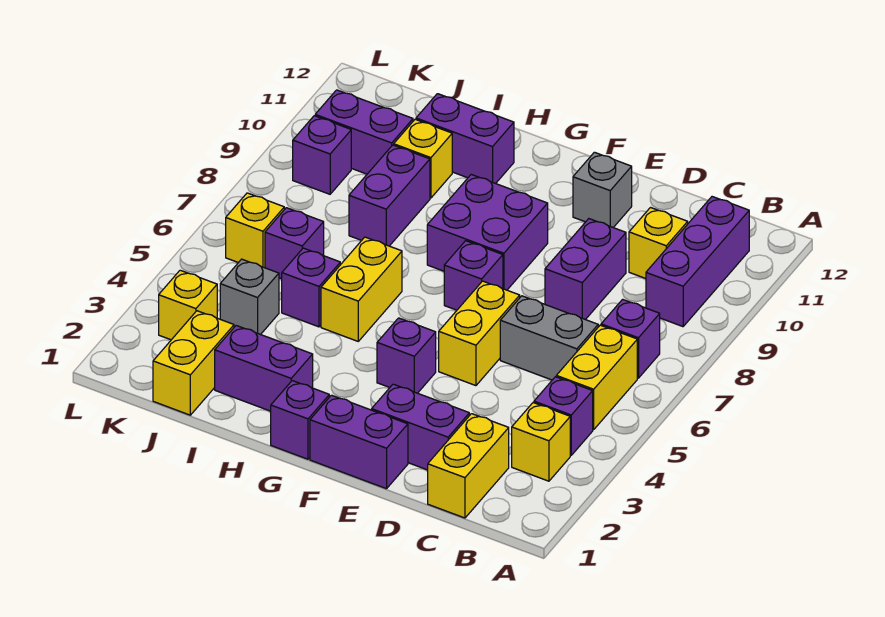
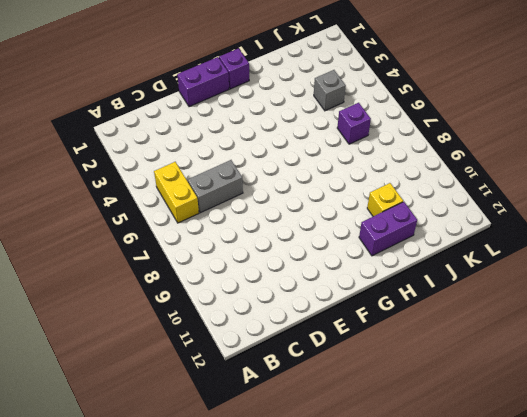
none -> yellow brick B3 level 1
none -> purple brick B4 level 1
none -> purple brick B7 level 1
none -> purple brick B9:B11 level 1

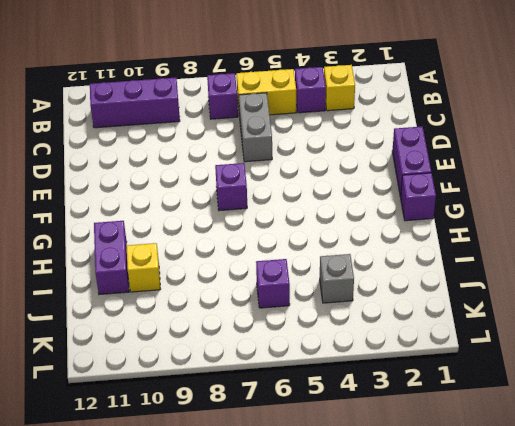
none -> yellow brick C1:C2 level 1
none -> yellow brick C10 level 1
none -> purple brick D2:E2 level 1
none -> purple brick D8:D9 level 1

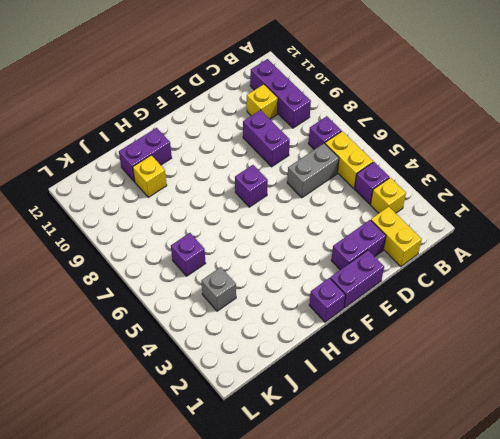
none -> yellow brick E5:E6 level 1
none -> grey brick E11 level 1
none -> purple brick F4 level 1
none -> purple brick F8:G9 level 1

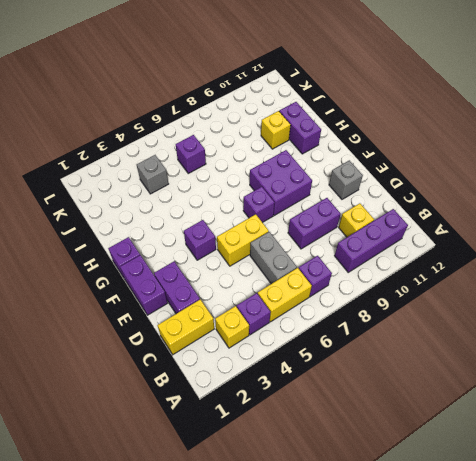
none -> purple brick H2:I2 level 1
none -> yellow brick H5:H6 level 1
none -> purple brick I5 level 1
none -> purple brick I8:I9 level 1

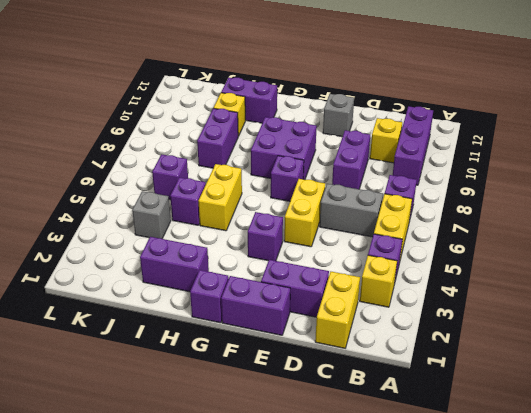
none -> yellow brick J1:J2 level 1
none -> purple brick J10:K10 level 1
none -> yellow brick K3 level 1
none -> yellow brick K6 level 1

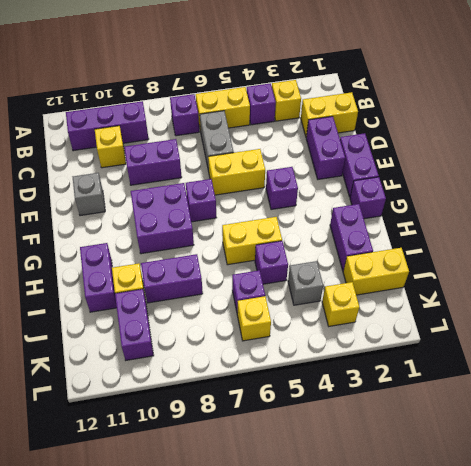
none -> purple brick K9 level 1

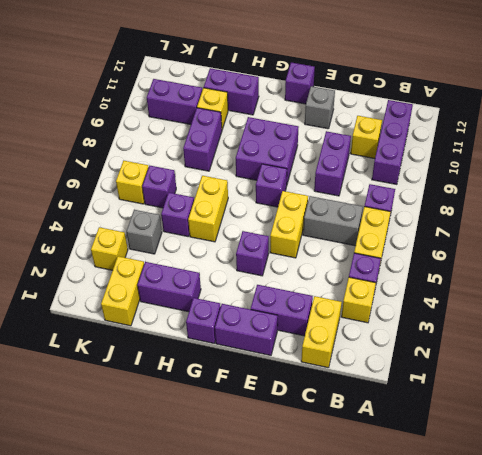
purple brick F12 level 1 -> purple brick K9 level 1

